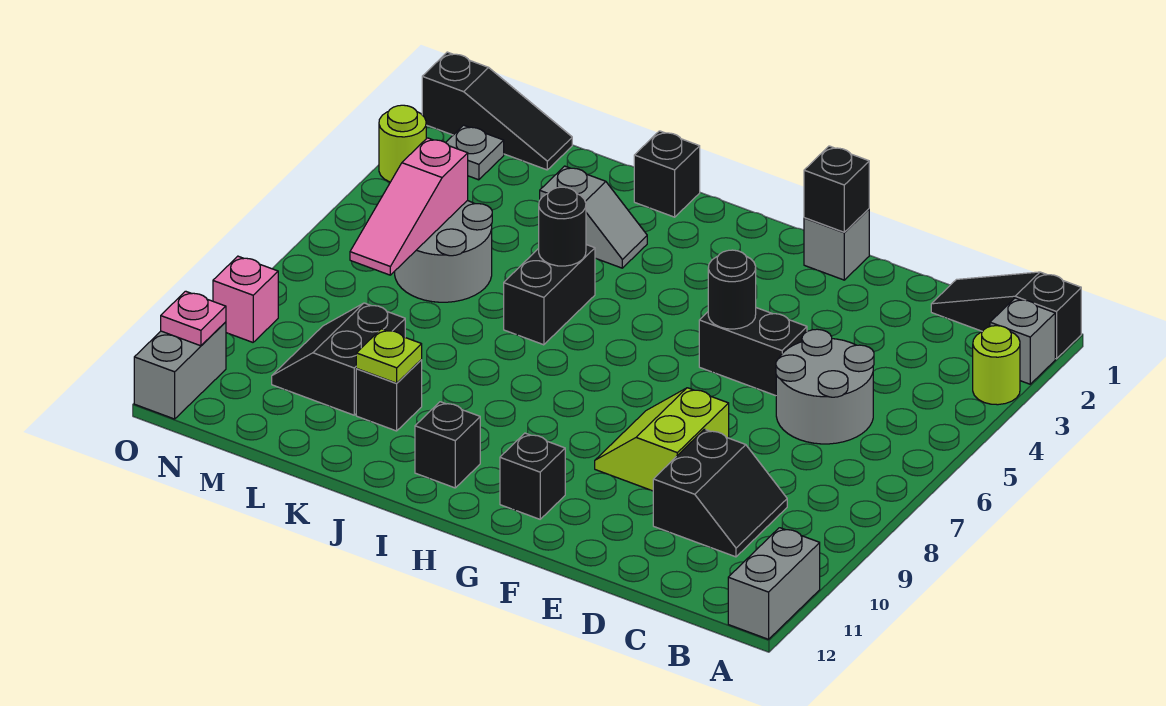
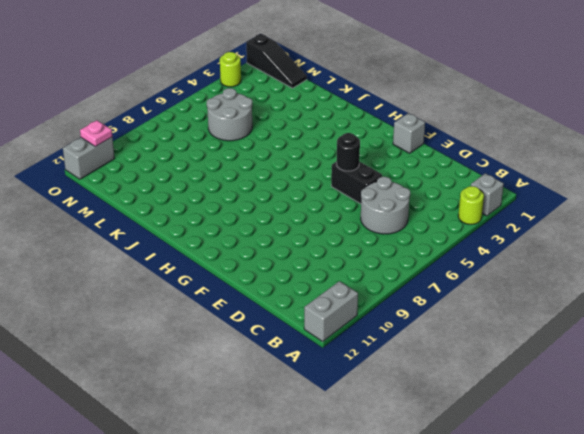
none -> black slope A1:C1 level 1 top A
none -> black slope C9:D10 level 1 top D
none -> lime slope E8:F9 level 1 top E

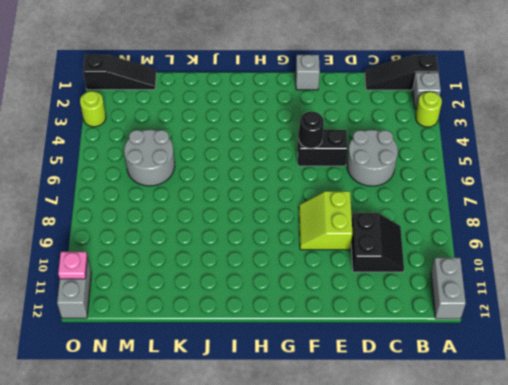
none -> black brick G11 level 1
none -> black brick I11 level 1
none -> black brick J1 level 1

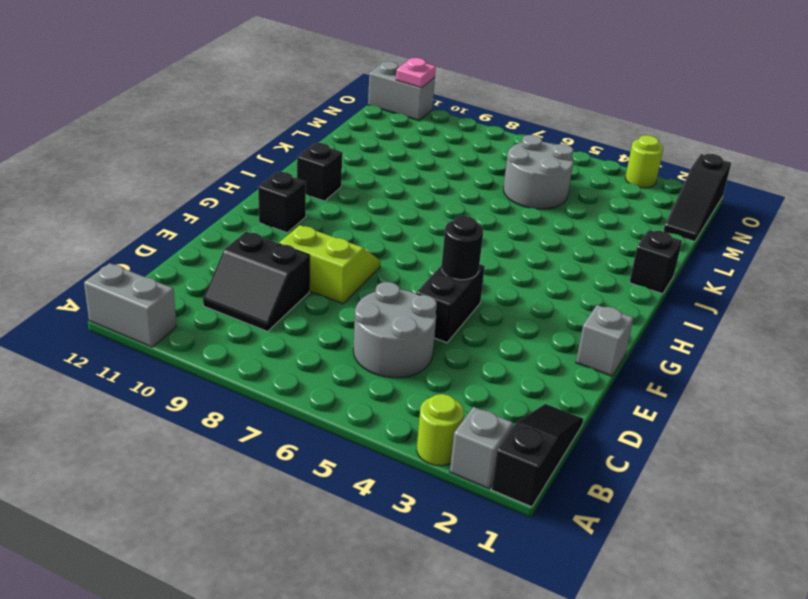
none -> grey slope J3:K3 level 1 top K
none -> black brick J5:J6 level 1
none -> black brick K10 level 1

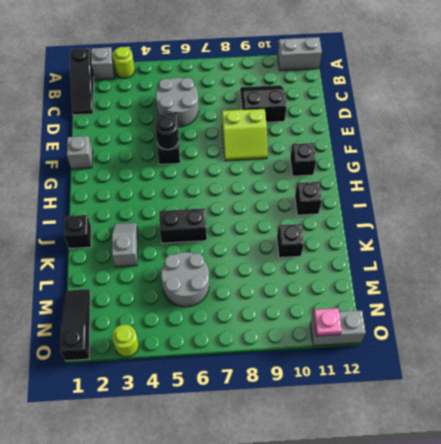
none -> black slope L9:M10 level 1 top L
none -> grey plate N2 level 1
none -> pink brick O9 level 1

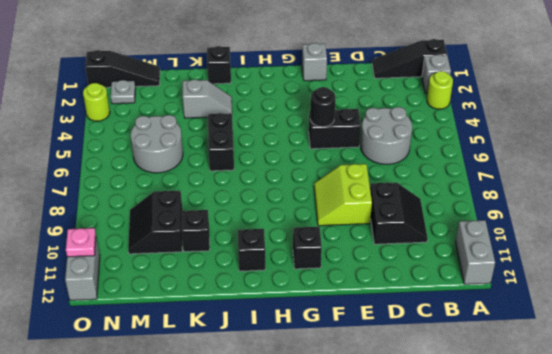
none -> pink brick O9 level 1
none -> black brick F1 level 2
none -> black round brick J5 level 2

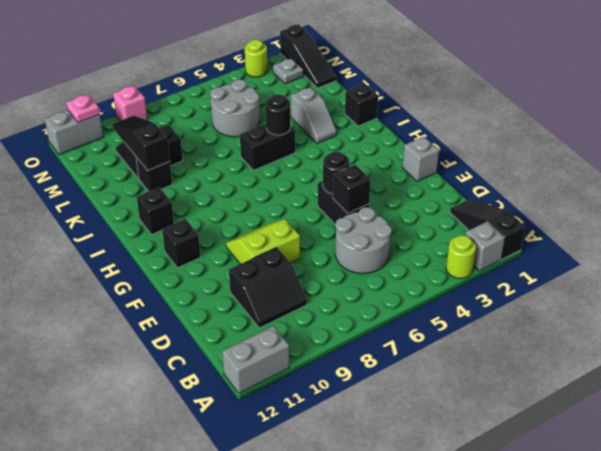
black brick E5 level 2 -> black brick F1 level 2
black slope K10:M10 level 2 top K -> lime plate K10 level 2
none -> pink slope M5:M7 level 2 top 5

